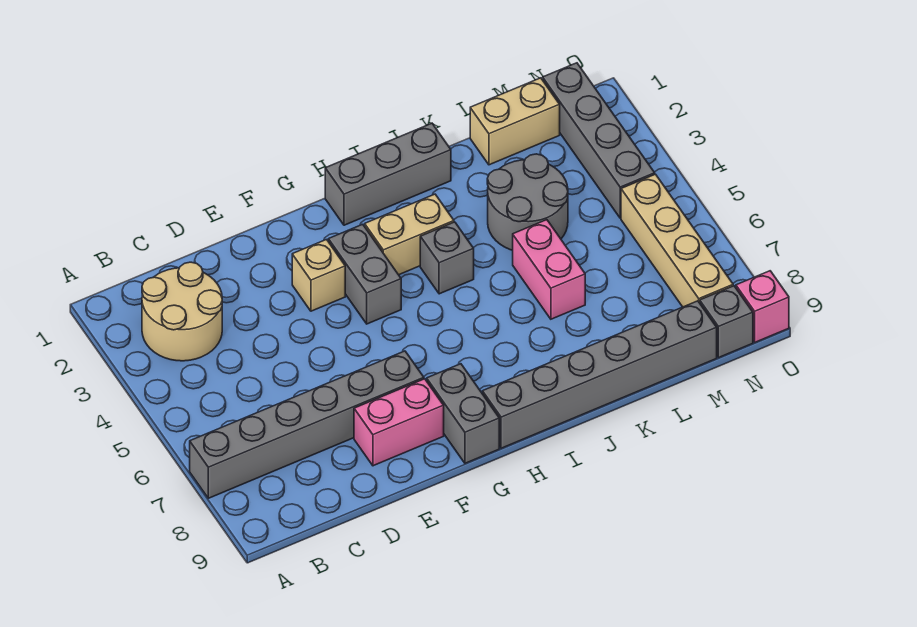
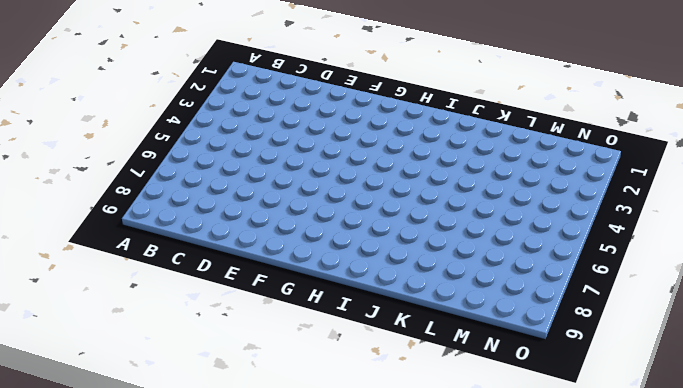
none -> grey brick A7:F7 level 1
none -> tan round brick B2:C3 level 1
none -> pink brick E8:F8 level 1

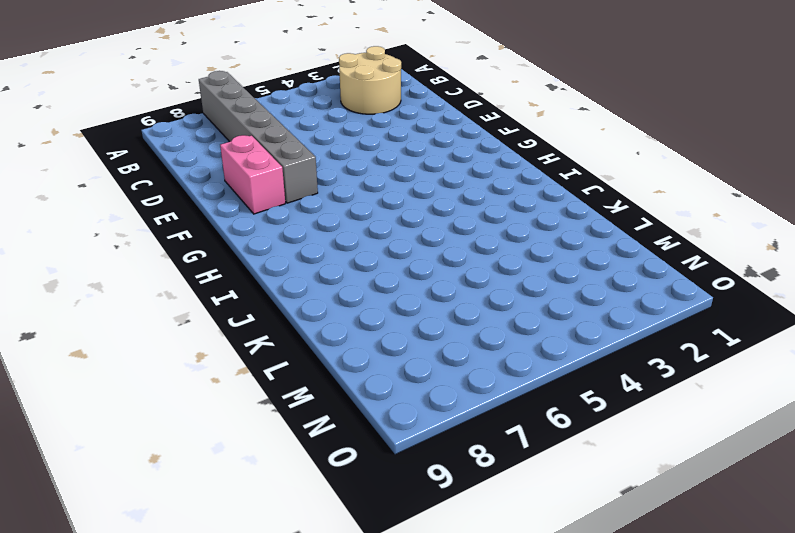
none -> tan brick F3 level 1
none -> grey brick G3:G4 level 1
none -> grey brick G8:G9 level 1

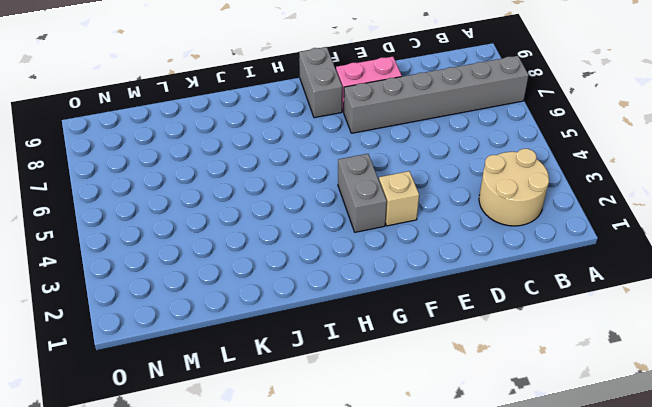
none -> grey brick H1:J1 level 1
none -> tan brick H3:I3 level 1
none -> grey brick H9:M9 level 1

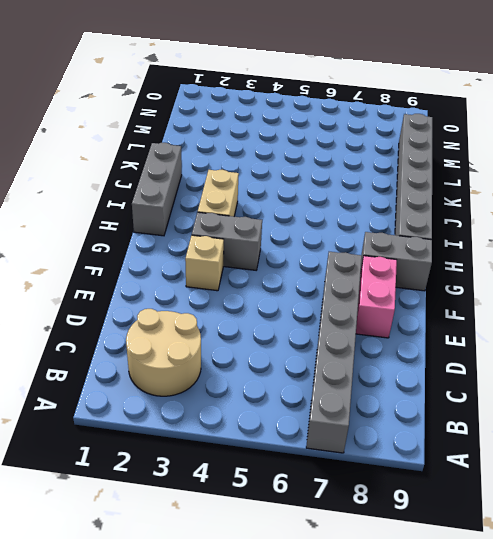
none -> grey brick I4 level 1
none -> grey round brick K3:L4 level 1
none -> pink brick K5:K6 level 1

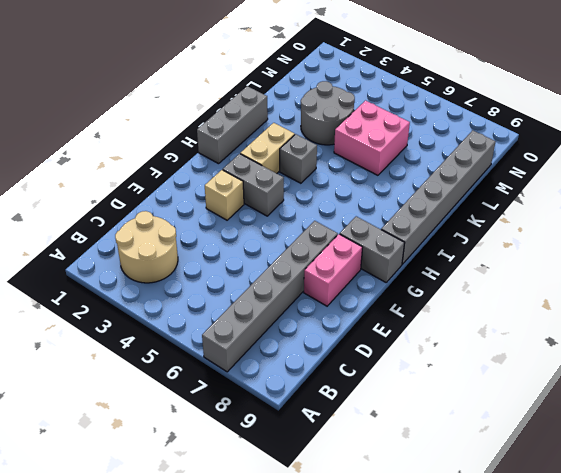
pink brick K5:L6 level 1 -> pink brick K5:K6 level 1
none -> tan brick L1:M1 level 1
none -> grey brick N1:N4 level 1
none -> tan brick N5:N8 level 1

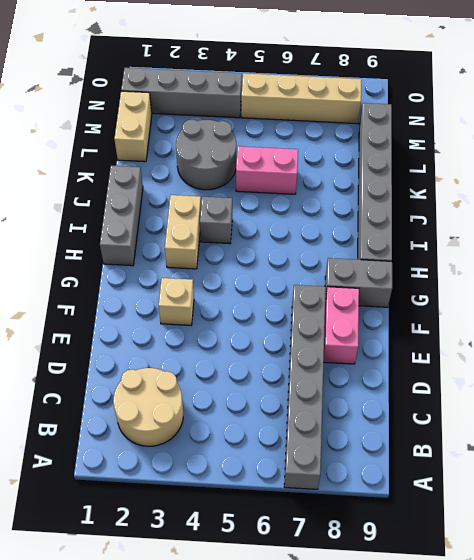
none -> grey brick G3:G4 level 1
none -> grey brick N9 level 1
none -> pink brick O9 level 1

